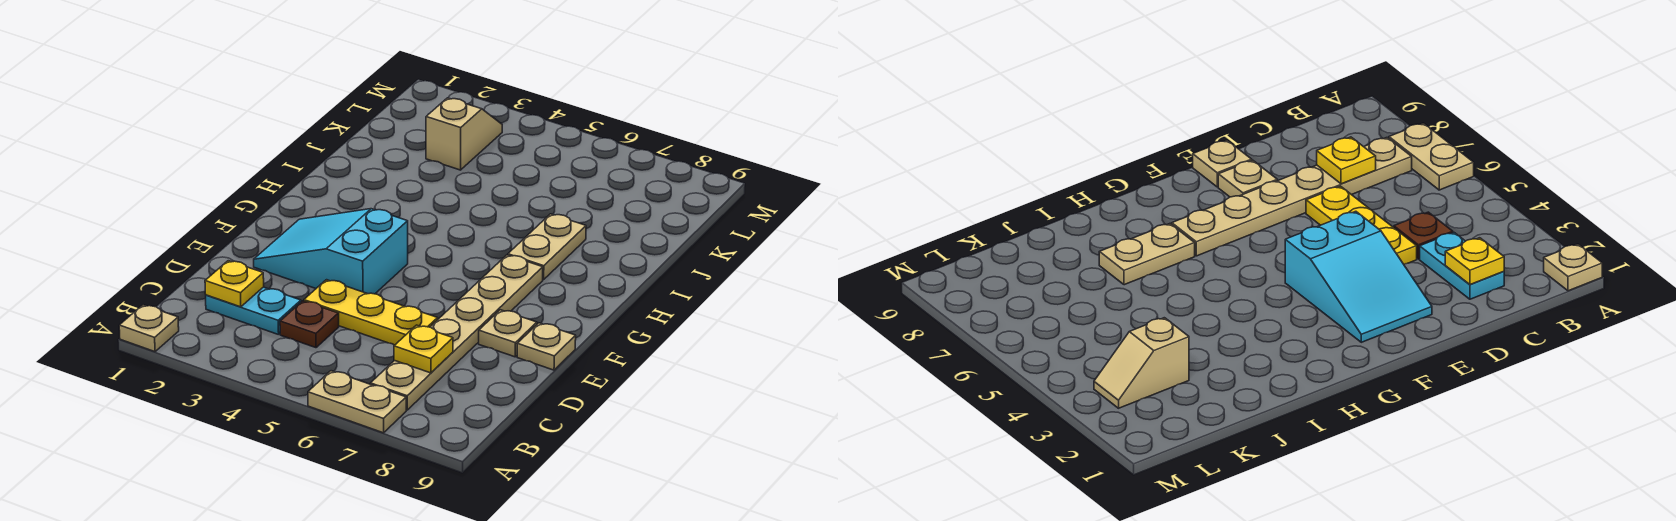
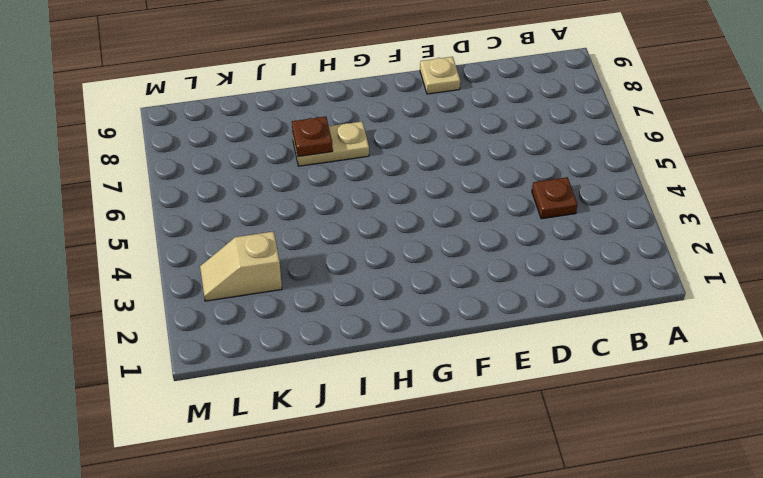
brown plate I7 level 2 -> none
none -> tan plate A1 level 1
none -> tan plate A6:A7 level 1
none -> tan plate B7:G7 level 1

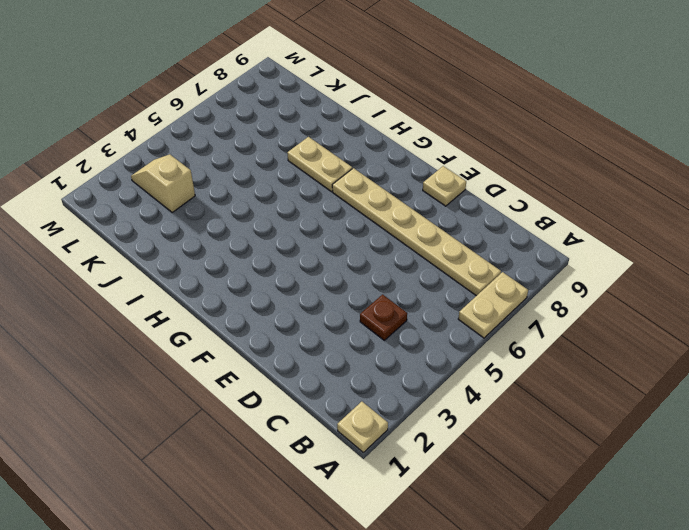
none -> cyan plate C2:C3 level 1
none -> yellow plate D4:D6 level 1
none -> cyan slope E2:F4 level 1 top 4

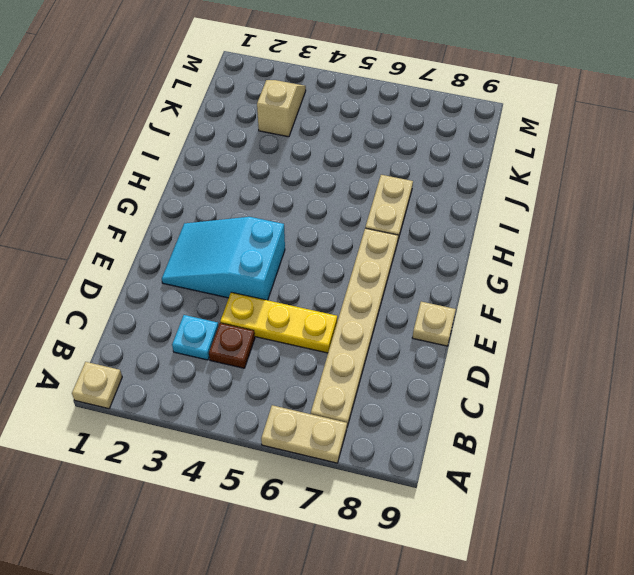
cyan plate C3 level 1 -> cyan plate C2:C3 level 1
none -> tan plate E8 level 1
none -> yellow plate C2 level 2
none -> yellow plate C7 level 2

